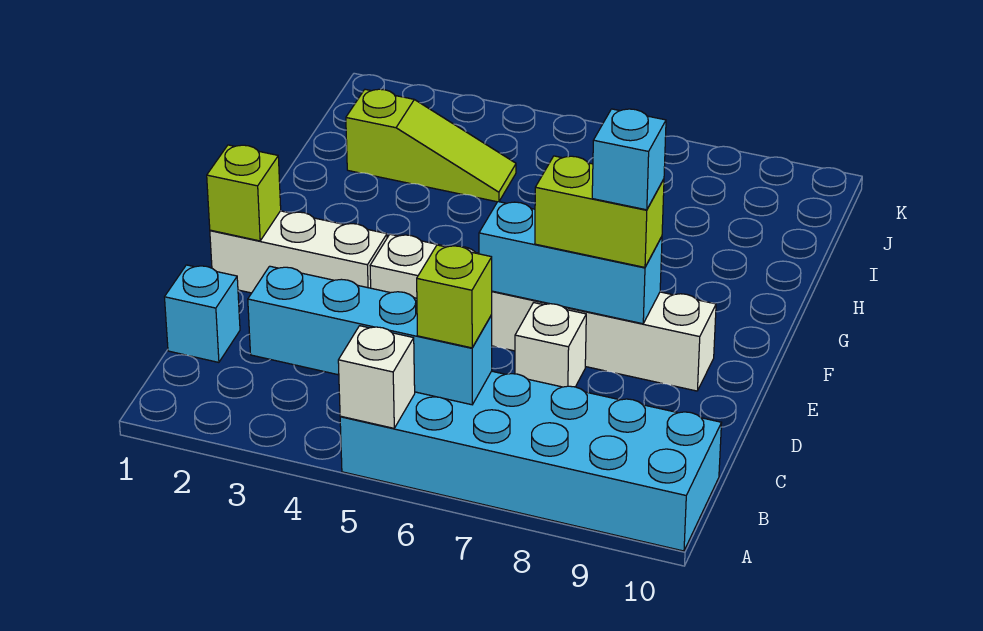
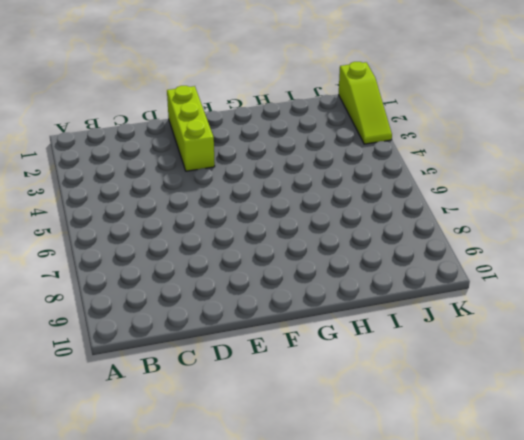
lime brick E1:E3 level 1 -> white brick E1:E3 level 1
lime slope K1:K3 level 1 top 1 -> lime slope I2:I4 level 1 top 2
none -> cyan brick A5:B10 level 1
none -> cyan brick C1 level 1
none -> white brick D7 level 1

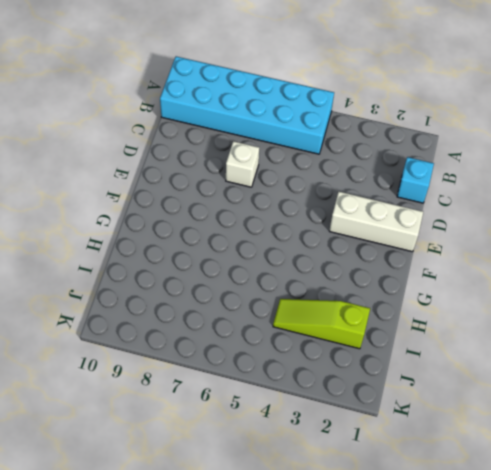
none -> white brick E4:E9 level 1
none -> white brick A5 level 2
none -> cyan brick B3:B6 level 2

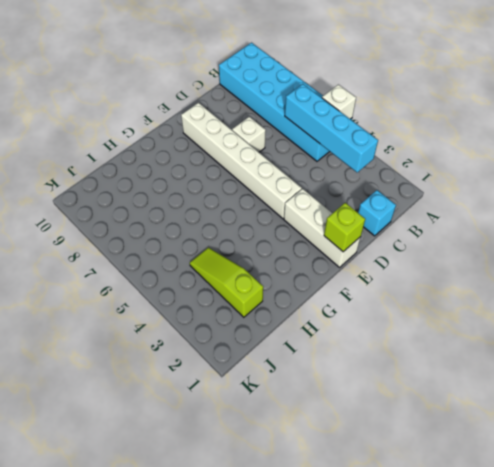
none -> cyan brick E6:E8 level 2
none -> lime brick B6 level 3
none -> lime brick E7:E8 level 3

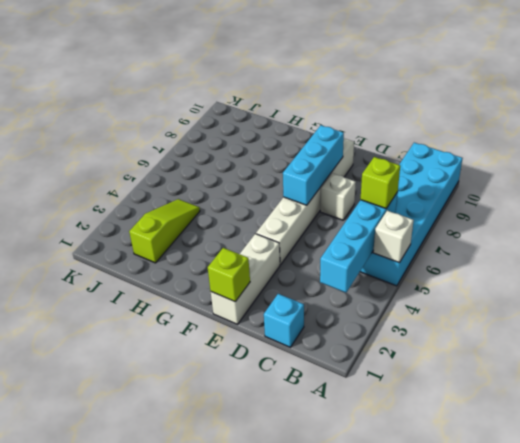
none -> lime brick E7:E8 level 3
none -> cyan brick E8 level 4

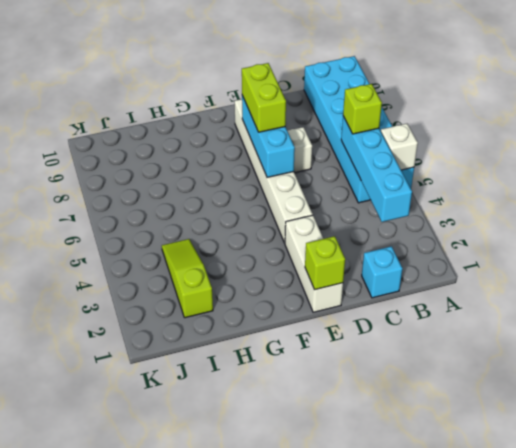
none -> cyan brick E8 level 4

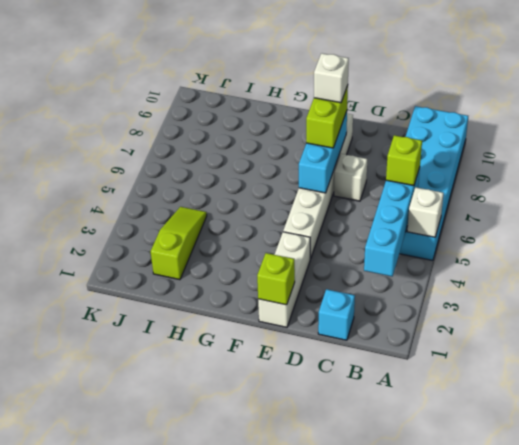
white brick E8 level 4 -> cyan brick E8 level 4

